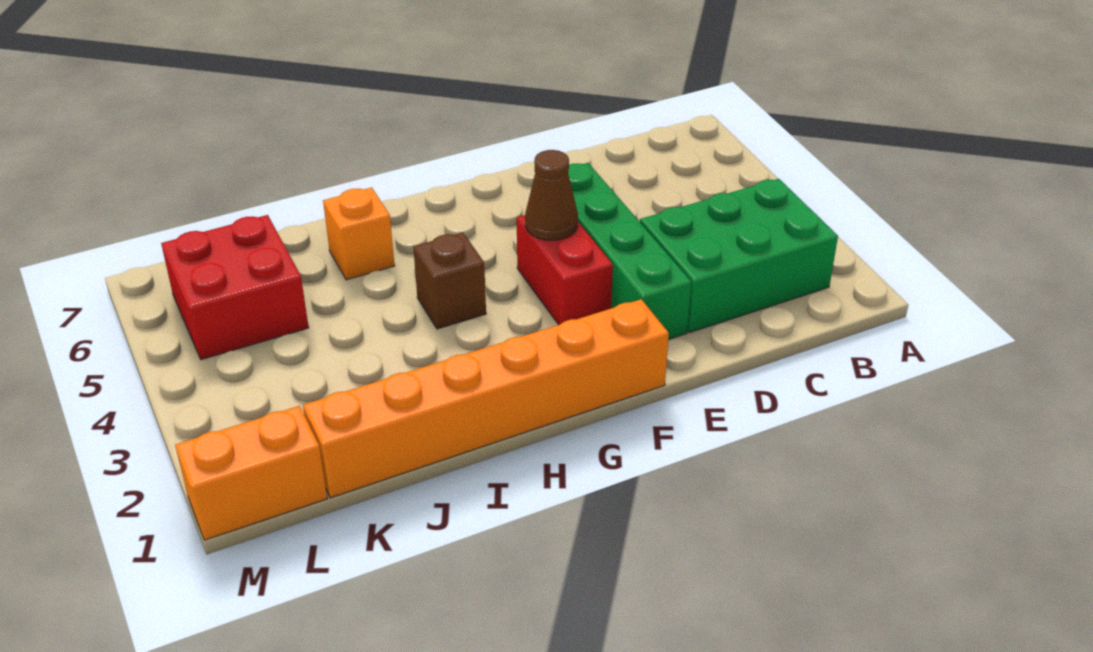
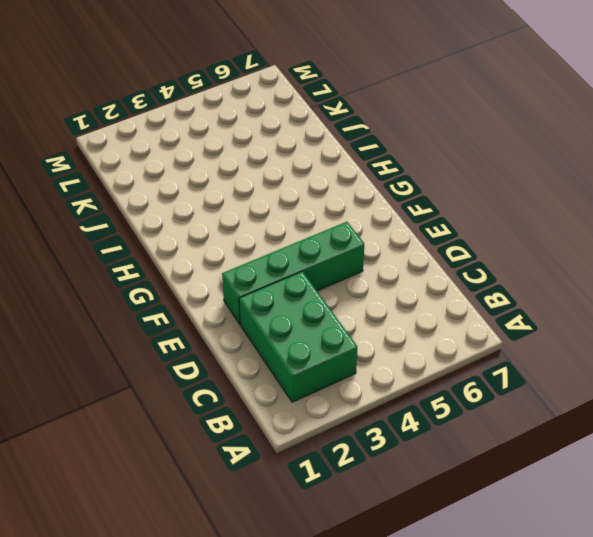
none -> orange brick F1:K1 level 1
none -> red brick F3:F4 level 1

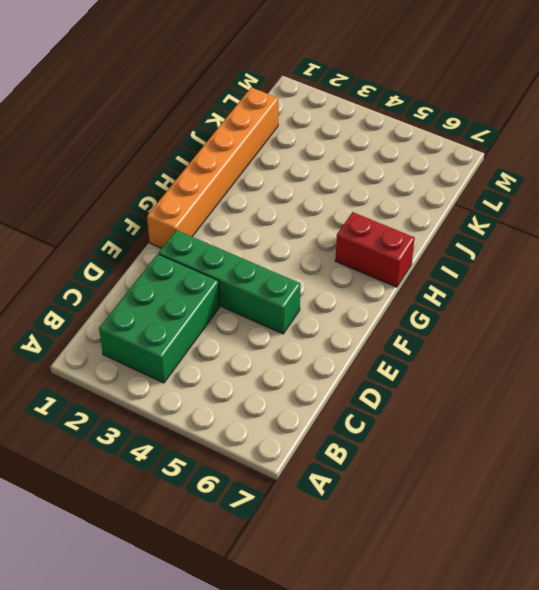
red brick H6:H7 level 1 -> red brick F3:F4 level 1
none -> brown brick H4 level 1
none -> orange brick I6 level 1

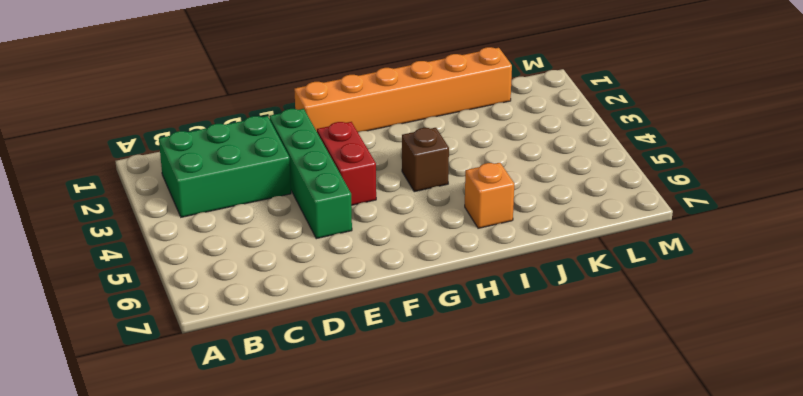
none -> red brick K5:L6 level 1
none -> orange brick L1:M1 level 1

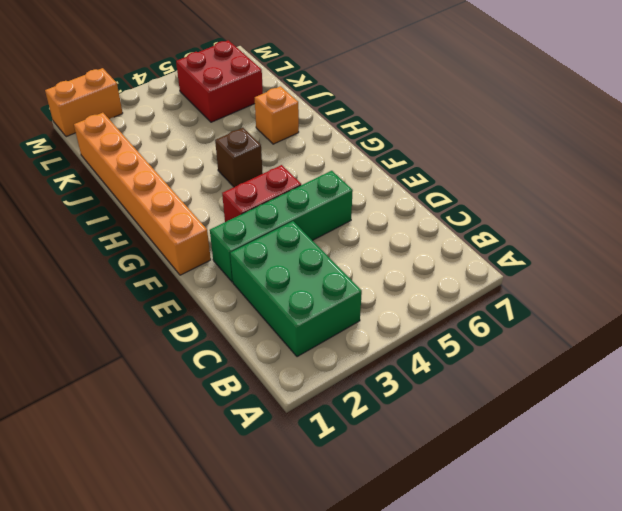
orange brick M1:M2 level 1 -> orange brick L1:M1 level 1
none -> brown cone F4 level 2

